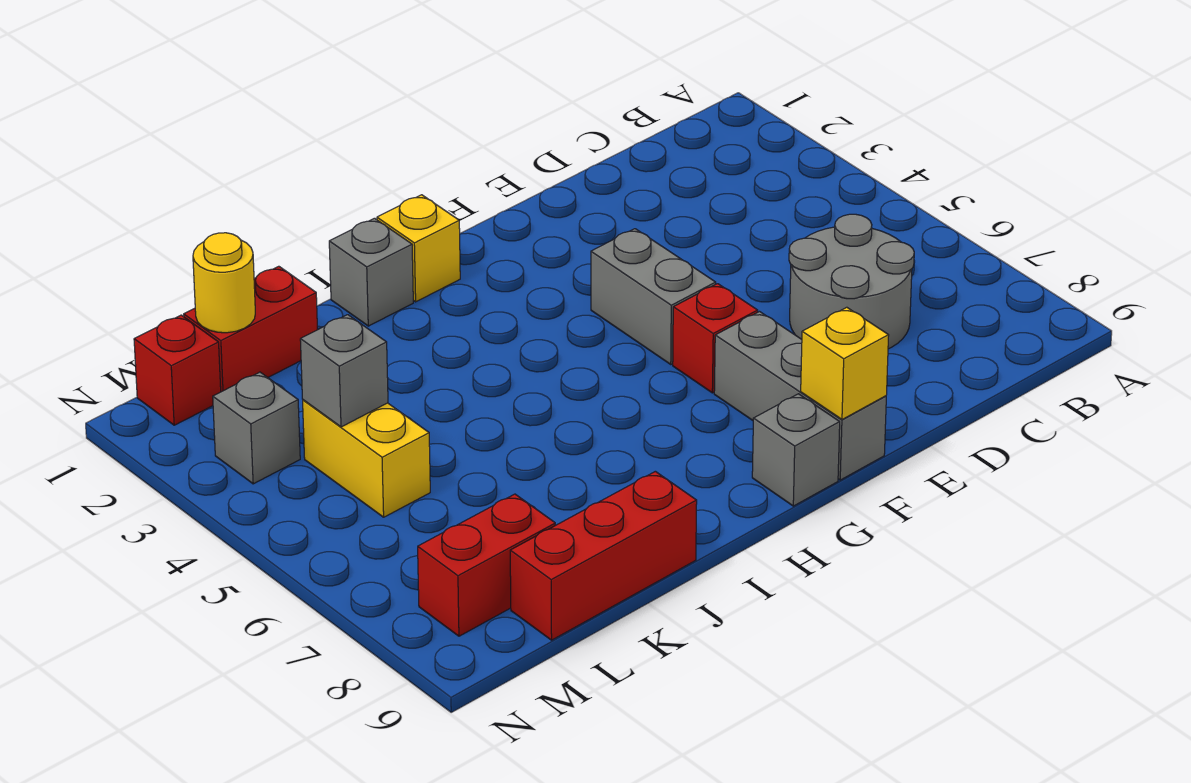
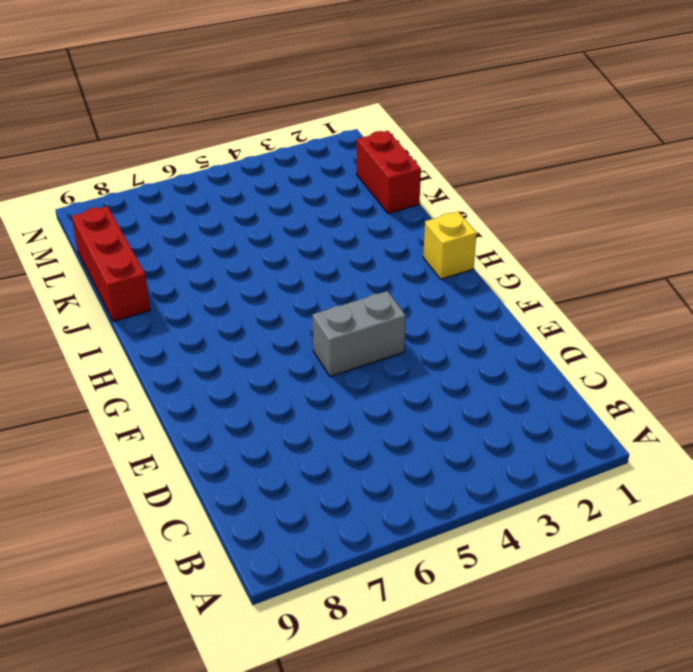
none -> grey round brick C6:D7 level 1
none -> red brick F6 level 1
none -> grey brick F7:F9 level 1

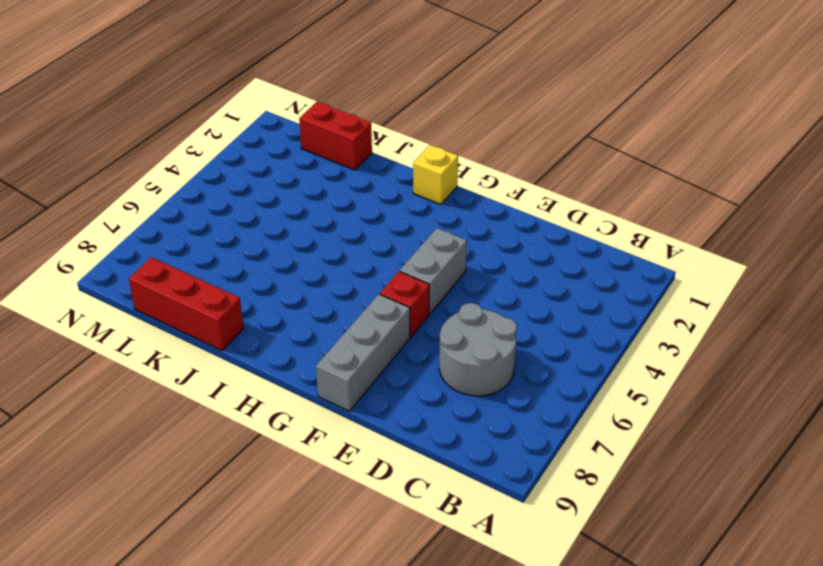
none -> grey brick G9 level 1
none -> grey brick I1 level 1
none -> yellow brick L4:L5 level 1

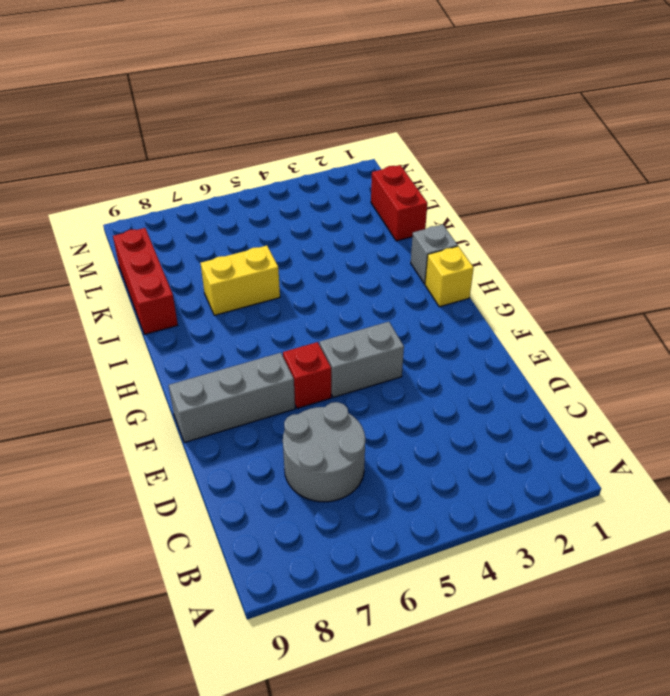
yellow brick J6:J7 level 1 -> yellow brick L4:L5 level 1
none -> grey brick G9 level 1
none -> red brick L8:M8 level 1
none -> red brick M1 level 1

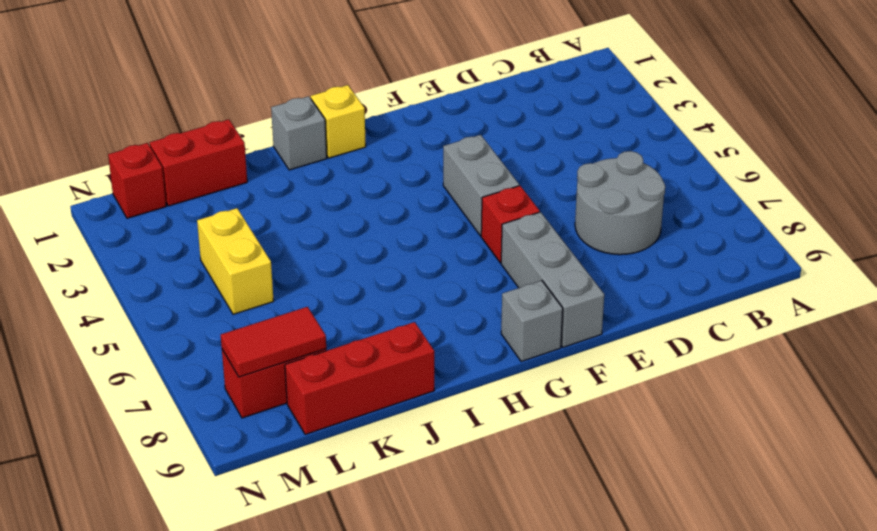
red tile L8:M8 level 2 -> none
none -> grey brick M3 level 1
none -> yellow brick F9 level 2
none -> yellow round brick L1 level 2

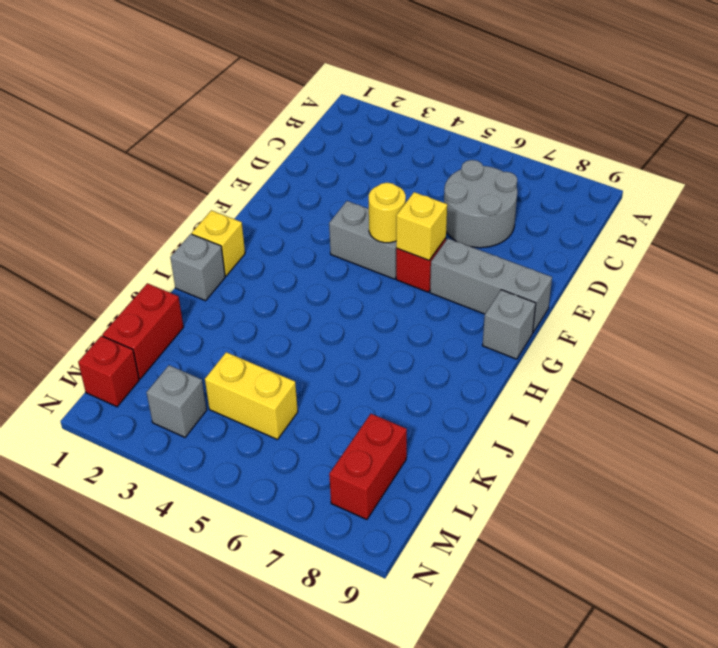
yellow round brick F5 level 2 -> yellow round brick L1 level 2
yellow brick F6 level 2 -> yellow brick F9 level 2
none -> red brick J9:L9 level 1
none -> grey brick L4 level 2

